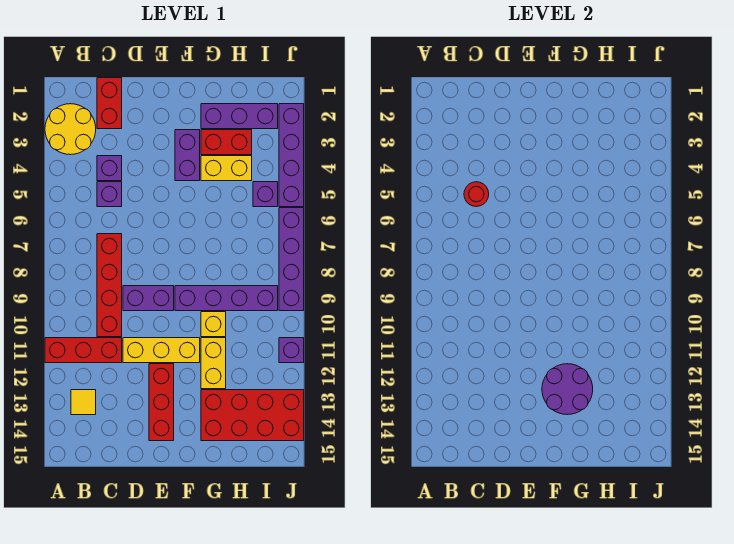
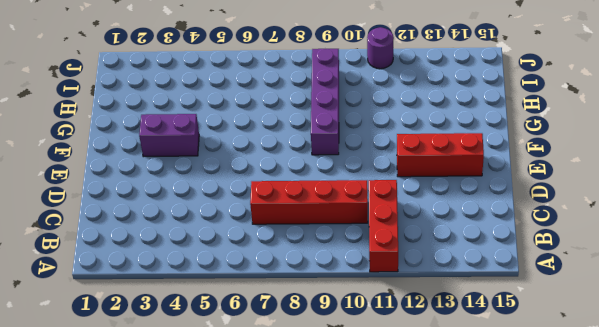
purple round brick J11 level 1 -> purple brick J11 level 1
none -> yellow round brick A2:B3 level 1
none -> yellow tile B13 level 1
none -> red brick C1:C2 level 1

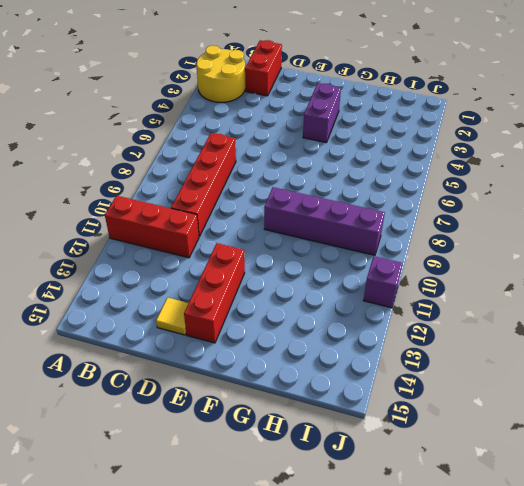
yellow tile D14 level 1 -> yellow tile B13 level 1
none -> purple brick C4 level 1
none -> purple brick C5 level 1
none -> purple brick D9:E9 level 1

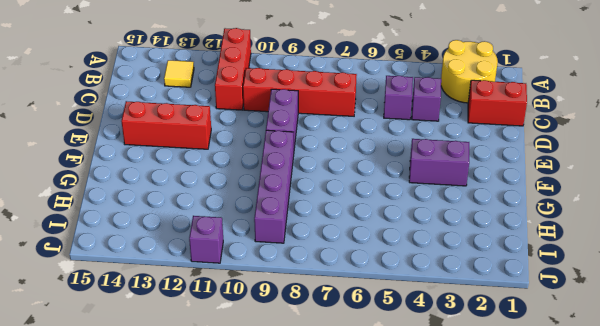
none -> yellow brick D11:F11 level 1
none -> purple brick G2:I2 level 1
none -> red brick G3:H3 level 1

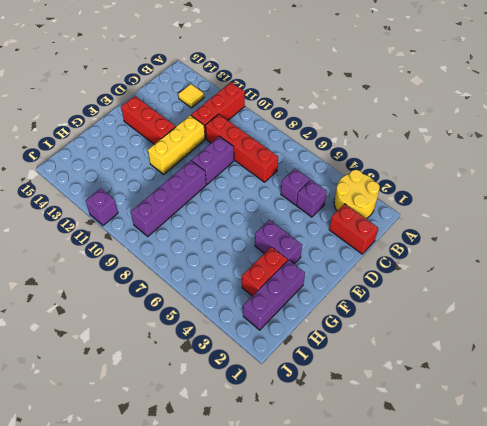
none -> yellow brick G4:H4 level 1
none -> yellow brick G10 level 1
none -> yellow brick G11:G12 level 1

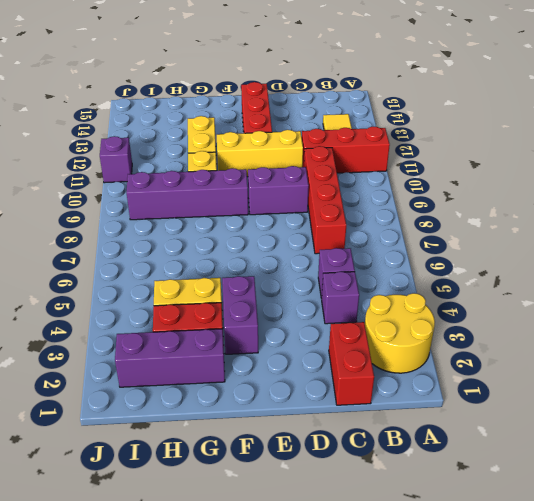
none -> red brick G13:J14 level 1
none -> purple brick I5 level 1
none -> purple brick J2:J5 level 1

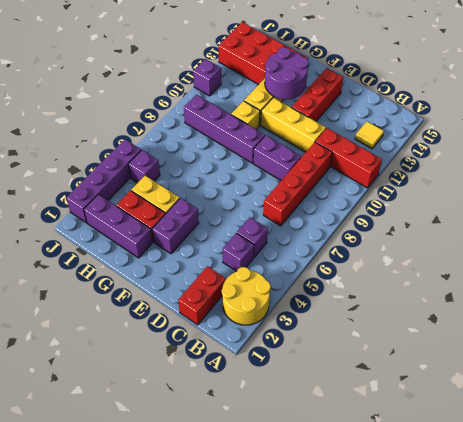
none -> purple brick J6:J9 level 1
none -> red round brick C5 level 2

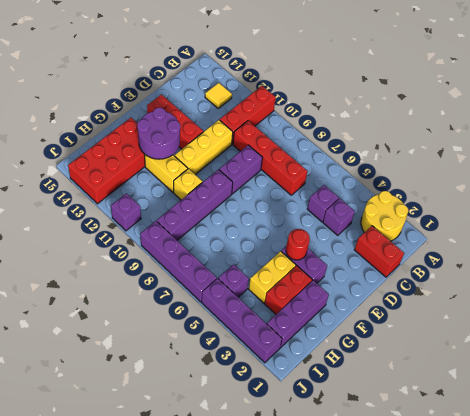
red round brick F4 level 2 -> red round brick C5 level 2

